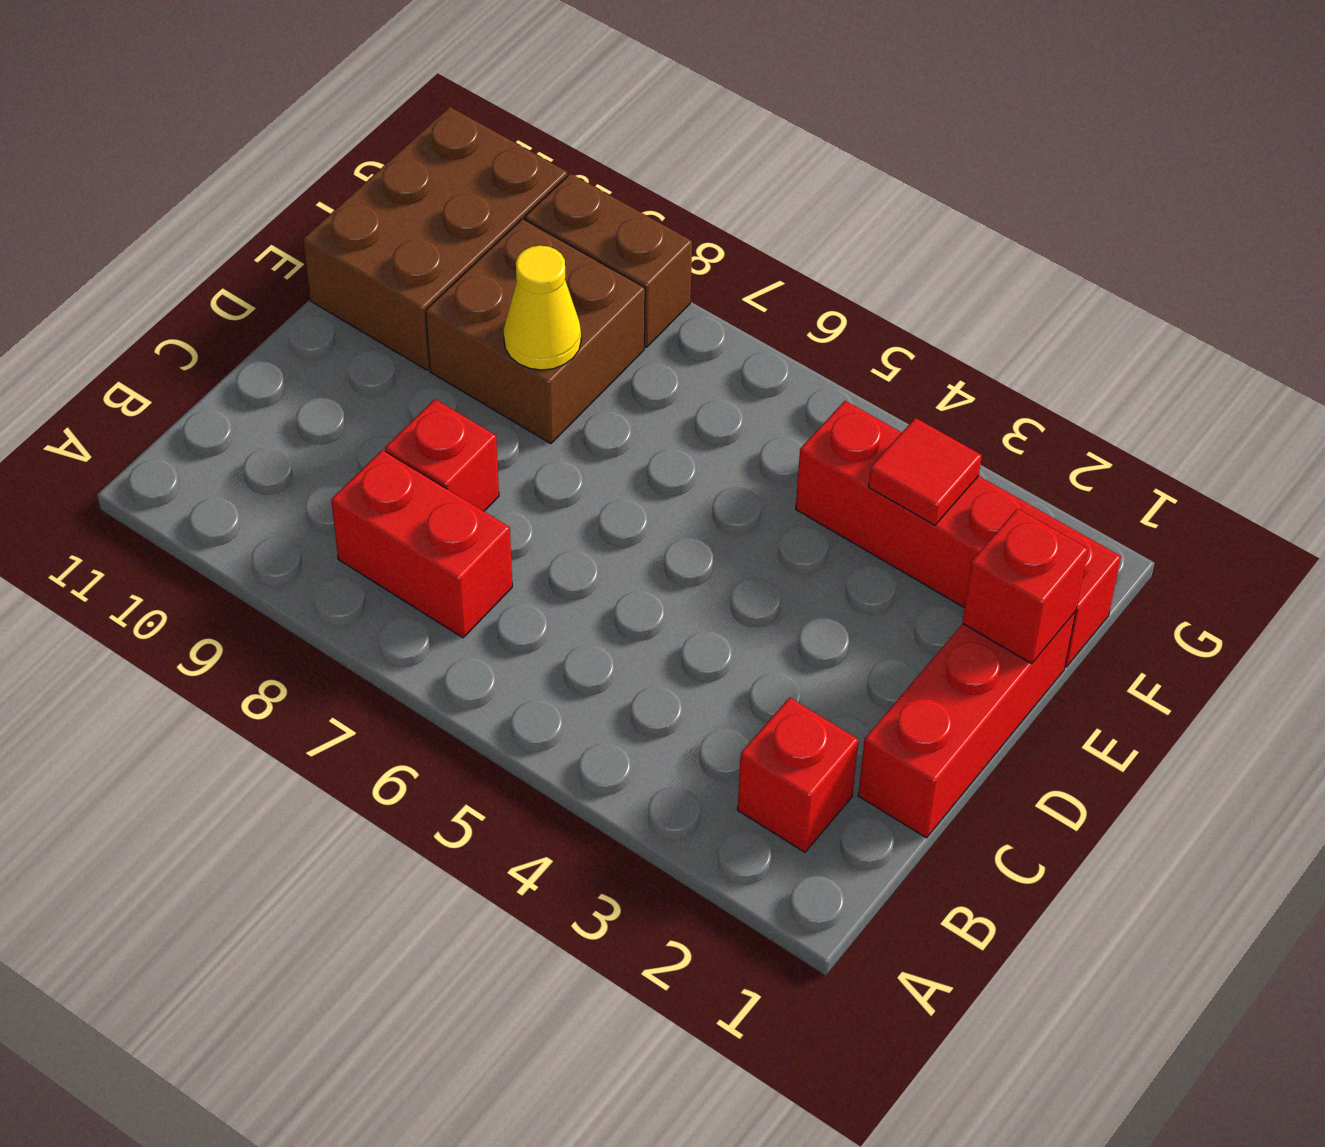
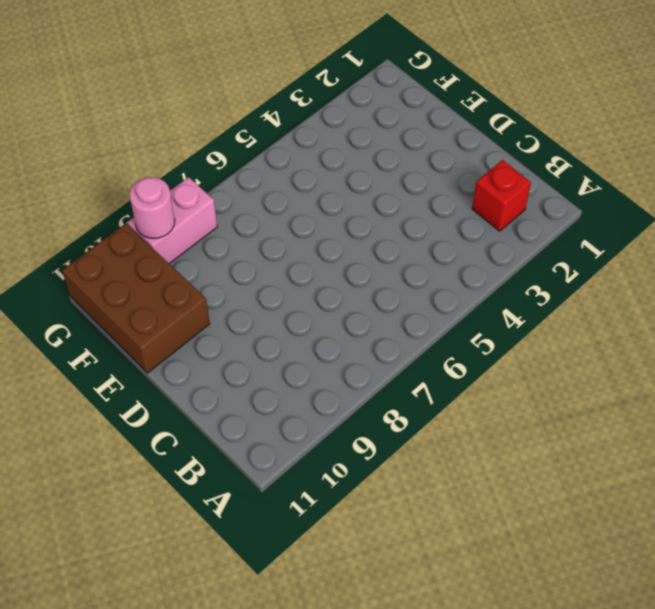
pink brick G8:G9 level 1 -> brown brick G8:G9 level 1
pink round brick G9 level 2 -> none
none -> red brick B7:B8 level 1
none -> red brick C1:E1 level 1

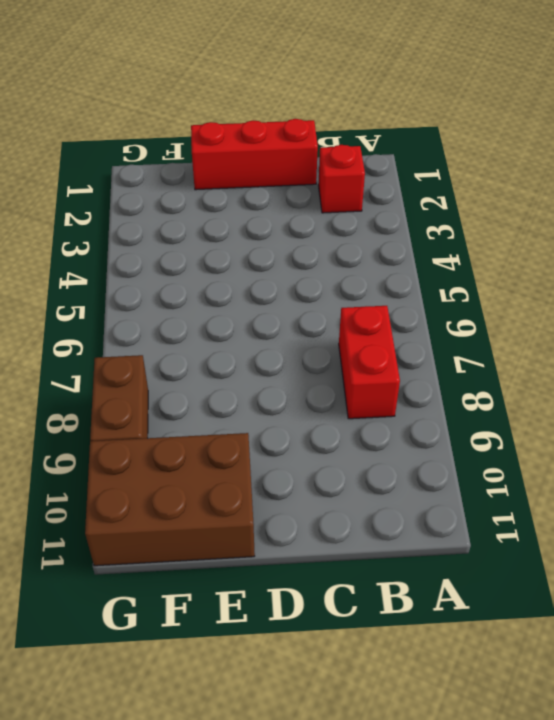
none -> red brick C8 level 1
none -> brown brick E8:F9 level 1

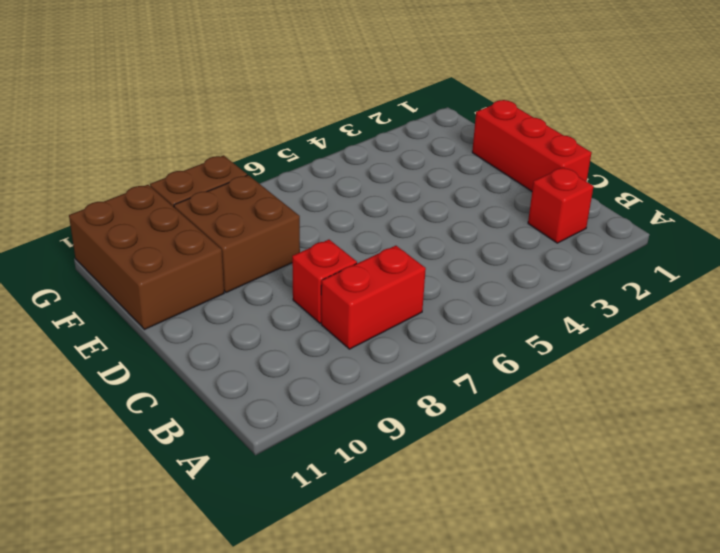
none -> red brick F1:F4 level 1
none -> red brick E1 level 2

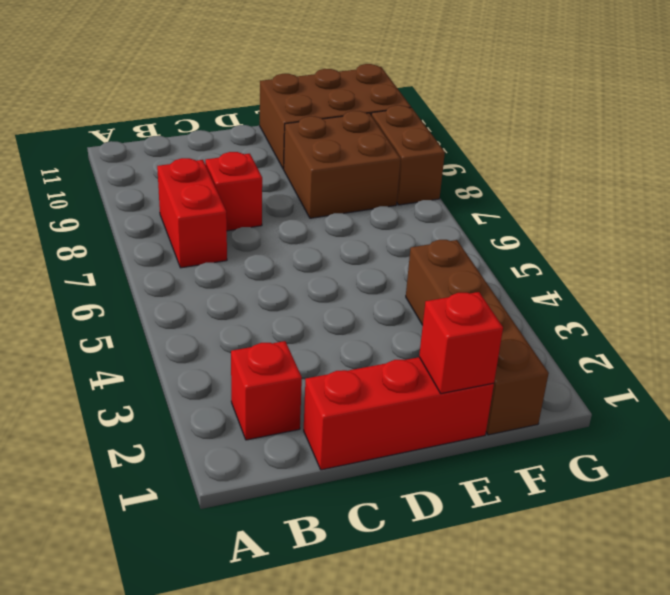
brown brick F1:F4 level 1 -> red brick F1:F4 level 1
none -> yellow cone E8 level 2
none -> red tile F3 level 2

